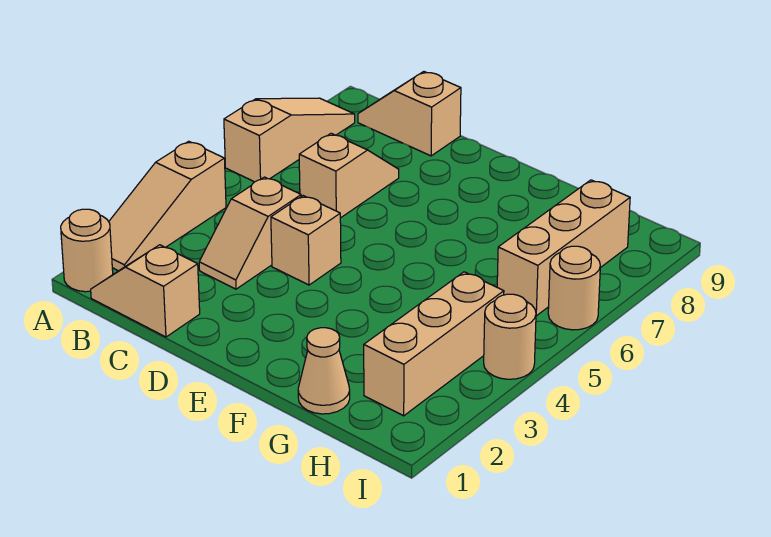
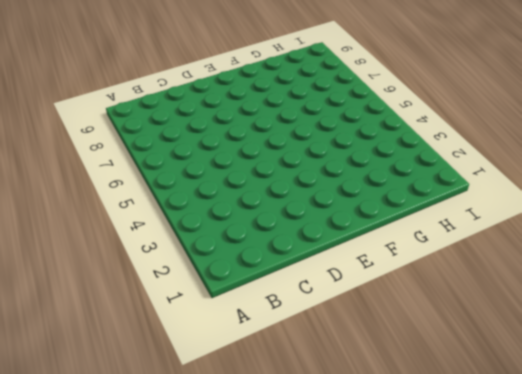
none -> tan round brick A1 level 1
none -> tan slope A2:A4 level 1 top 4
none -> tan slope A6:A8 level 1 top 6

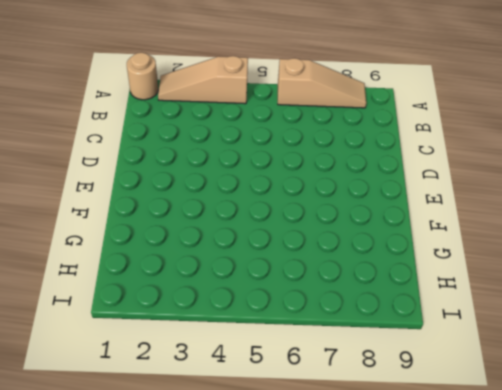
none -> tan slope B1:C1 level 1 top C
none -> tan slope B9:C9 level 1 top C
none -> tan slope C3:C4 level 1 top 4

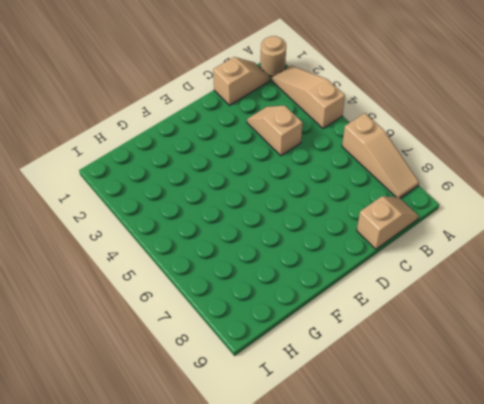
none -> tan slope C6:C7 level 1 top 6
none -> tan brick D4 level 1
none -> tan cone G1 level 1

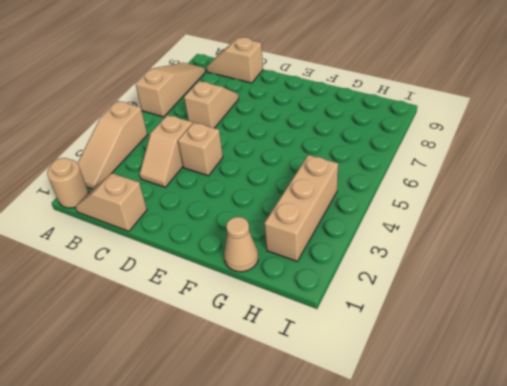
none -> tan brick H6:H8 level 1
none -> tan round brick I4 level 1
none -> tan round brick I6 level 1

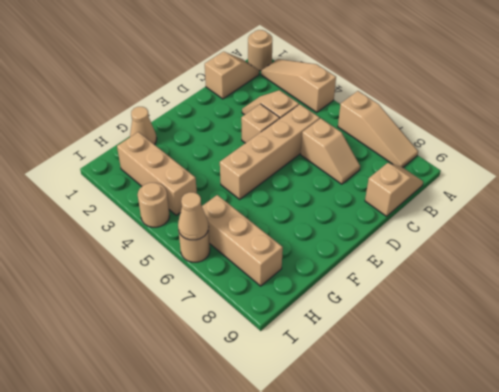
tan brick C5:F5 level 1 -> none
tan cone I6 level 2 -> none

